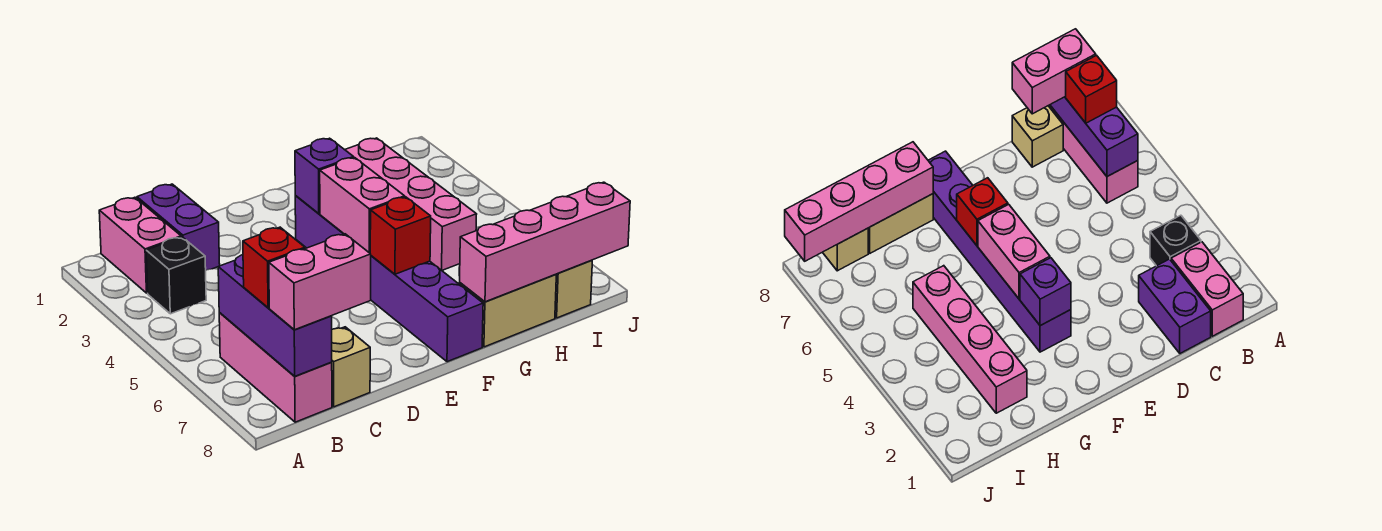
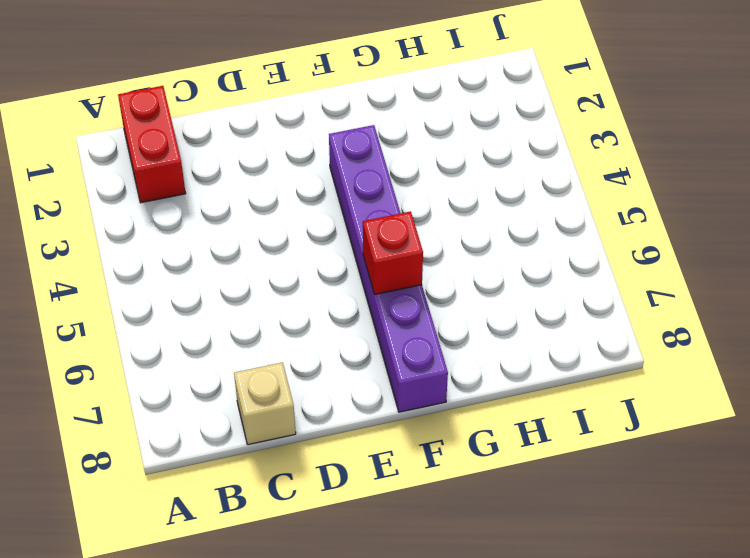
red brick B1:B2 level 1 -> pink brick B1:B2 level 1
none -> black brick B3 level 1
none -> pink brick B6:B8 level 1
none -> purple brick C1:C2 level 1

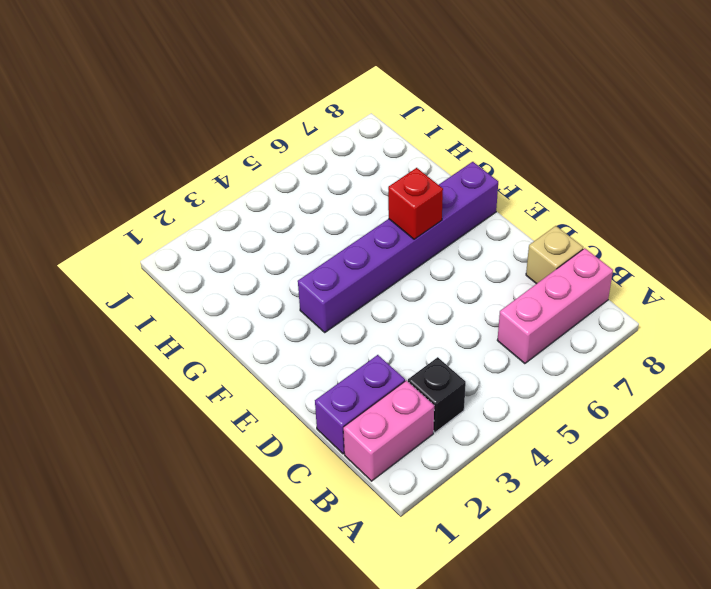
none -> tan brick G8:H8 level 1
none -> pink brick H2:H5 level 1
none -> tan brick I8 level 1

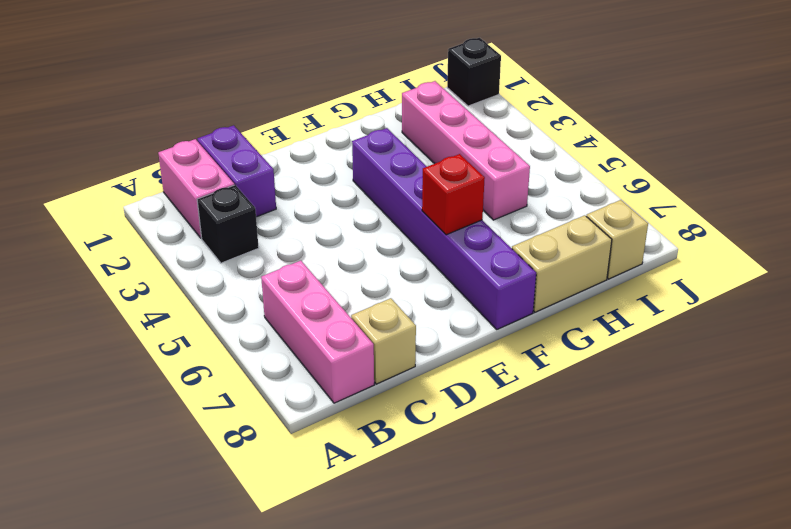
black brick J1 level 1 -> none
none -> purple brick B6:B8 level 2
none -> purple brick F3 level 2
none -> pink brick F4:F5 level 2

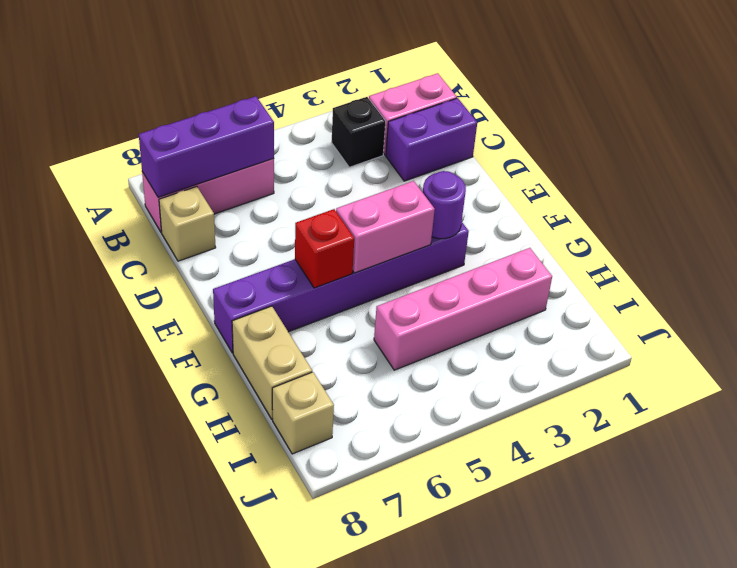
purple round brick F3 level 2 -> purple brick F3 level 2
none -> pink brick G8:J8 level 2
none -> red brick B7 level 3
none -> pink brick B8:C8 level 3

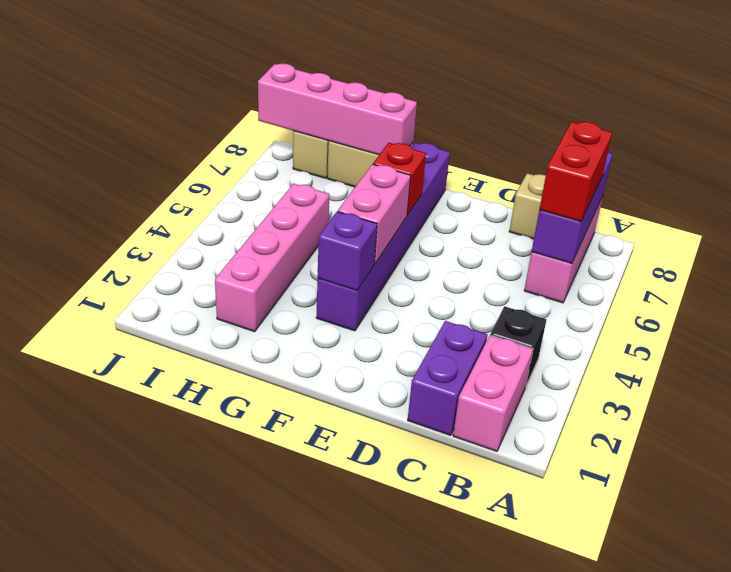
red brick B6:B7 level 3 -> red brick B7 level 3
none -> pink brick B8:C8 level 3

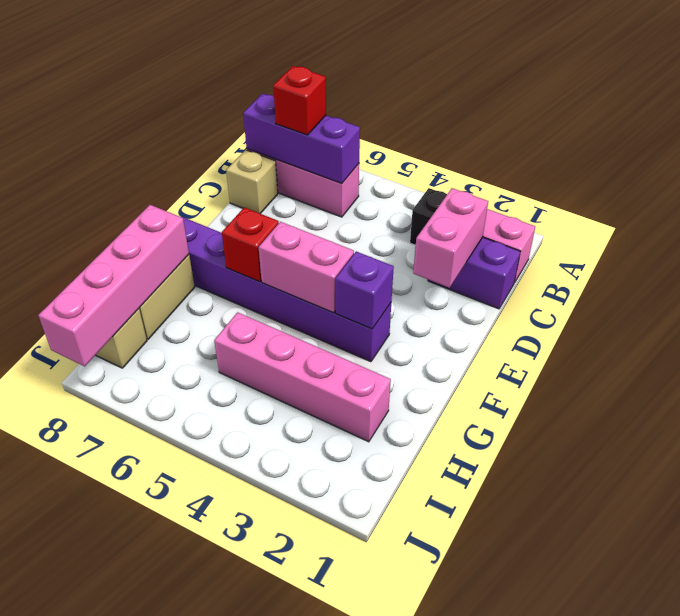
pink brick C2:D2 level 2 -> pink brick B8:C8 level 3

